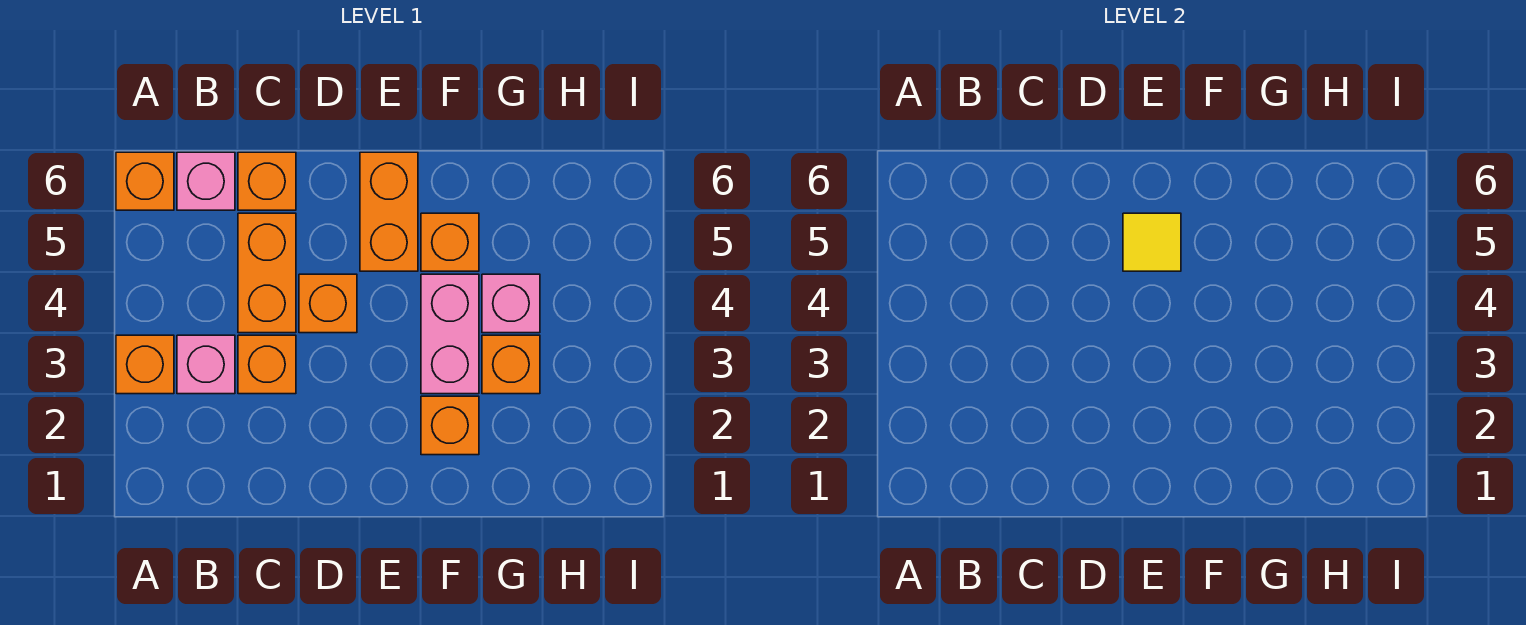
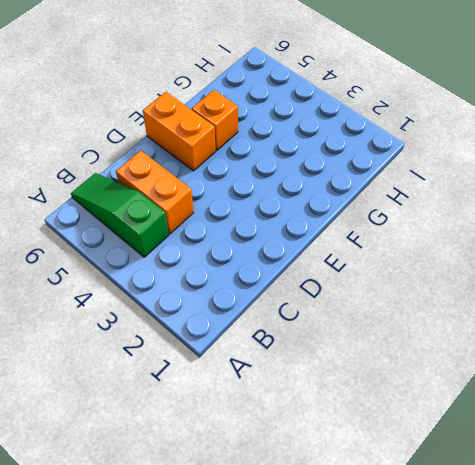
green slope B4:B6 level 1 top 4 -> pink brick B6 level 1
none -> orange brick A3 level 1
none -> orange brick A6 level 1
none -> pink brick B3 level 1

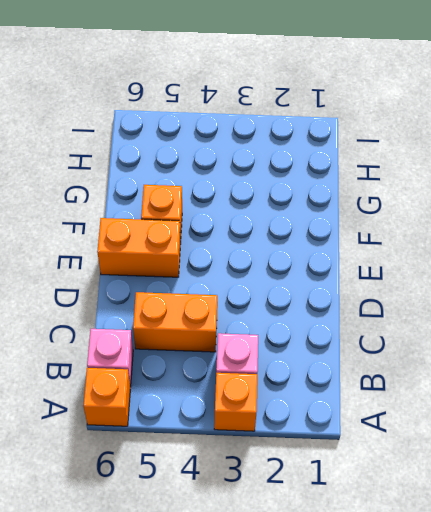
none -> orange brick C3 level 1
none -> orange brick C6 level 1
none -> orange brick D4 level 1

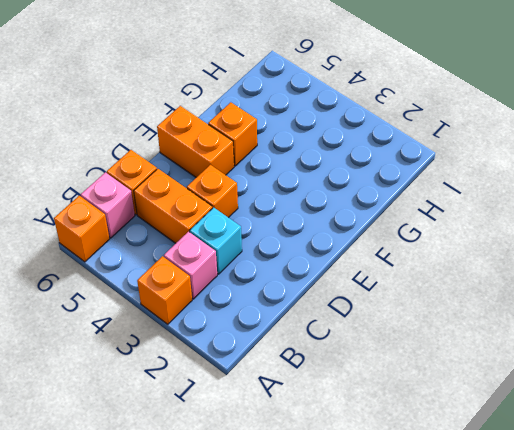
cyan brick C3 level 1 -> orange brick C3 level 1
none -> orange brick F2 level 1
none -> pink brick F3:F4 level 1
none -> orange brick G3 level 1

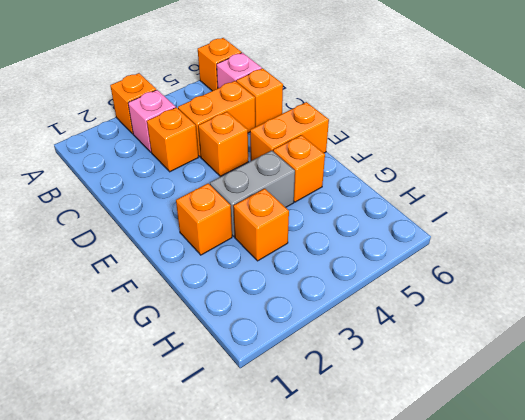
grey brick F3:F4 level 1 -> pink brick F3:F4 level 1
none -> pink brick G4 level 1
none -> yellow tile E5 level 2

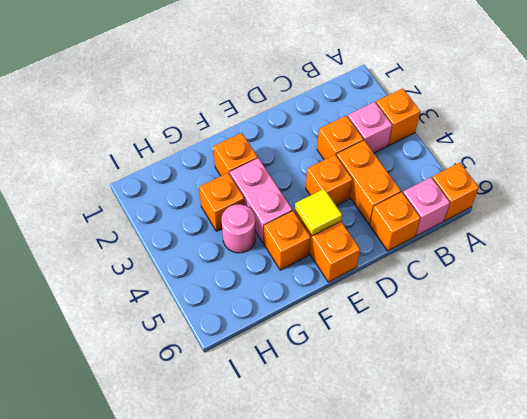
pink round brick G4 level 1 -> pink brick G4 level 1

